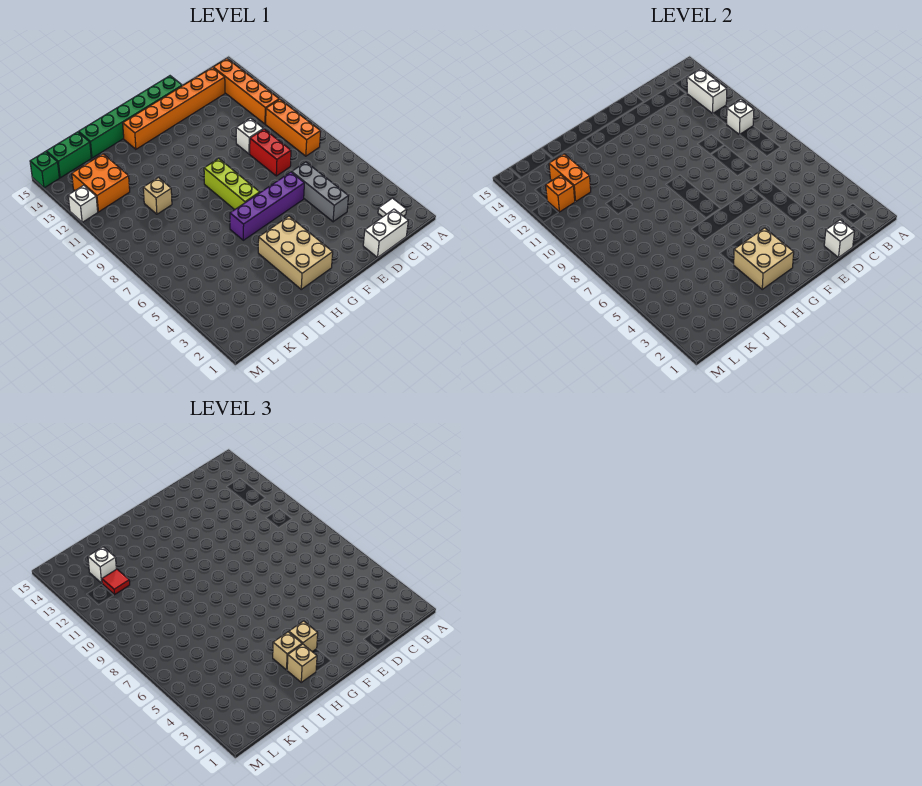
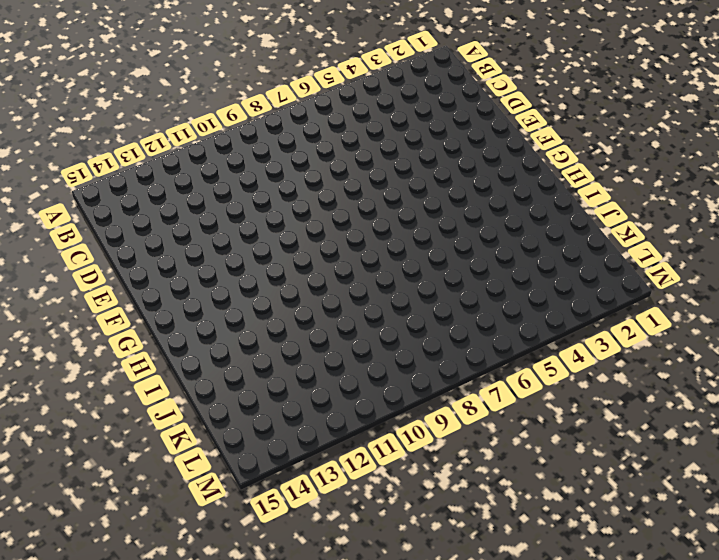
none -> white tile B2 level 1
none -> orange brick B8:B10 level 1
none -> orange brick B11:B14 level 1

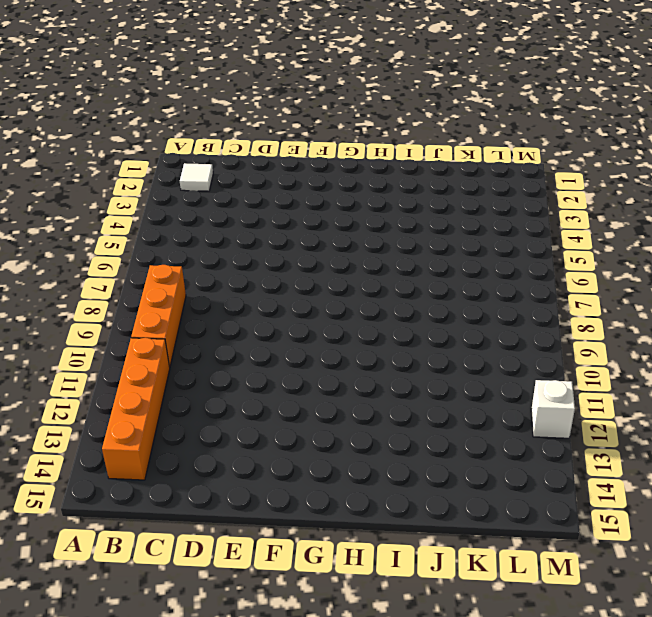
none -> white brick C1:D1 level 1
none -> orange brick C14:H14 level 1
none -> grey brick D4:D6 level 1

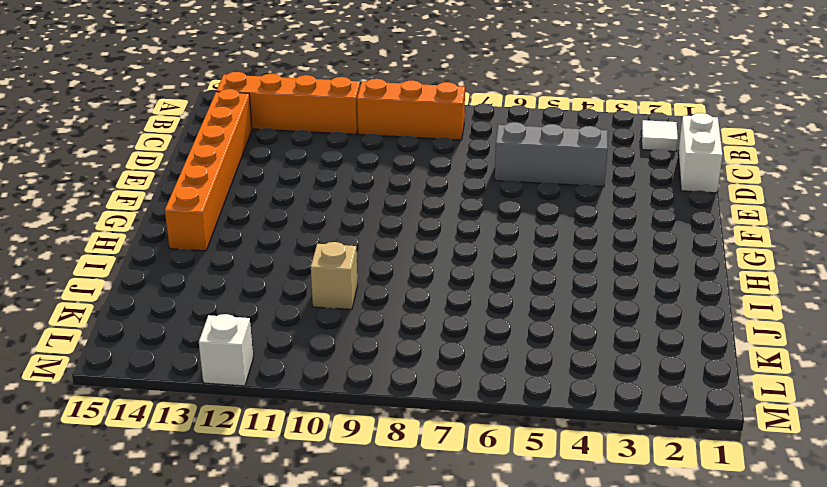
none -> red brick D8:D9 level 1
none -> white brick D10 level 1
none -> purple brick E6:H6 level 1

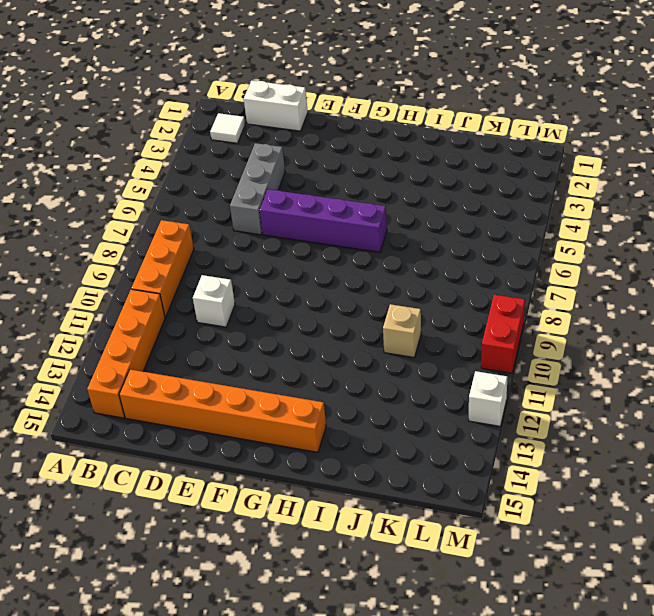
red brick M9:M10 level 1 -> red brick D8:D9 level 1
none -> green brick E15:J15 level 1
none -> tan brick G2:H4 level 1
none -> lime brick G7:G9 level 1

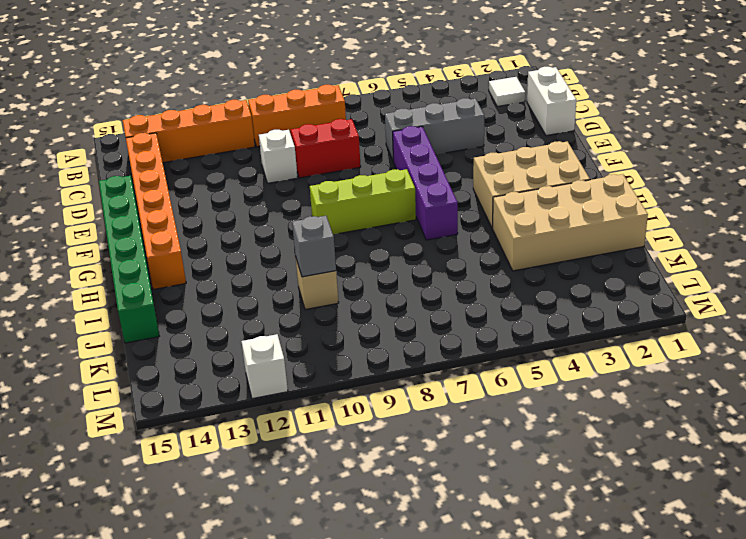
tan brick I1:J4 level 1 -> none
grey brick J10 level 2 -> none
none -> orange brick K12:L13 level 1
none -> green brick K15:L15 level 1
none -> green brick M15 level 1

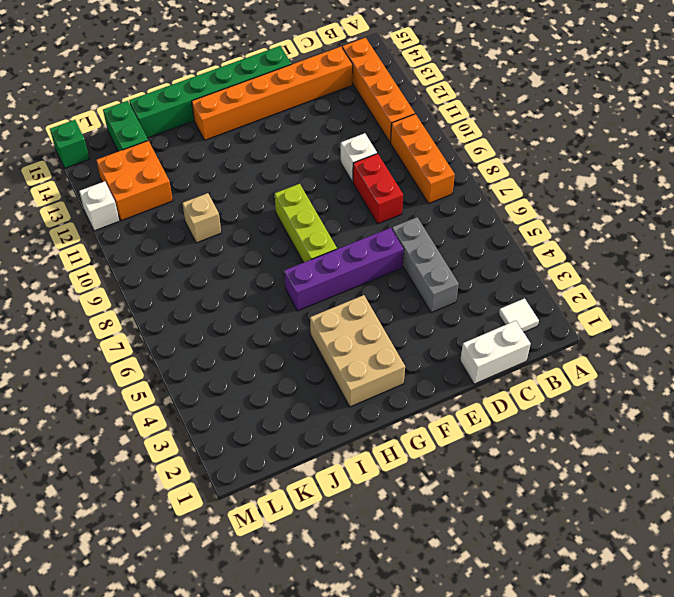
green brick K14:K15 level 1 -> green brick K15:L15 level 1
none -> white brick B10 level 2
none -> white brick B12:B13 level 2
none -> white brick D1 level 2

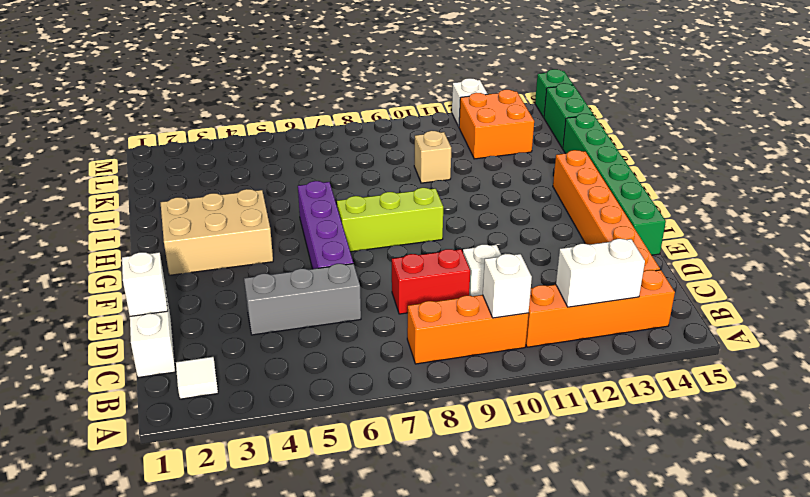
none -> tan brick G2:H3 level 2
none -> orange brick K12:K13 level 2
none -> orange brick L12 level 2

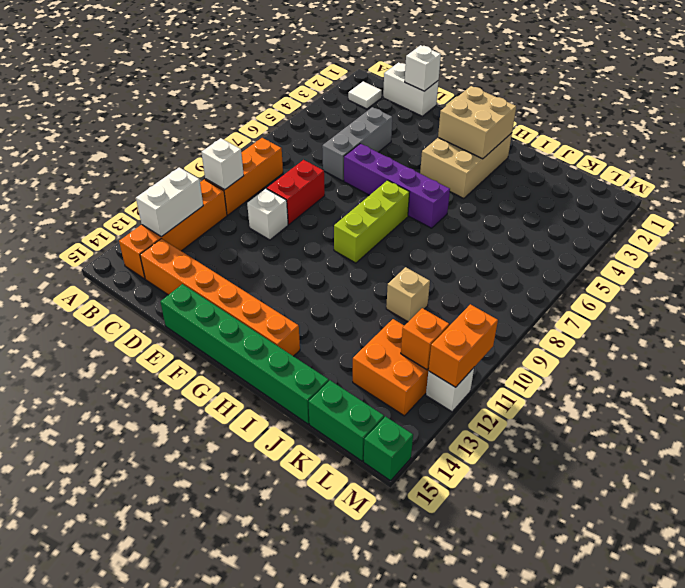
orange brick M11:M12 level 2 -> orange brick K12:K13 level 2
none -> tan brick G3 level 3
none -> tan brick H2 level 3
none -> tan brick H3 level 3

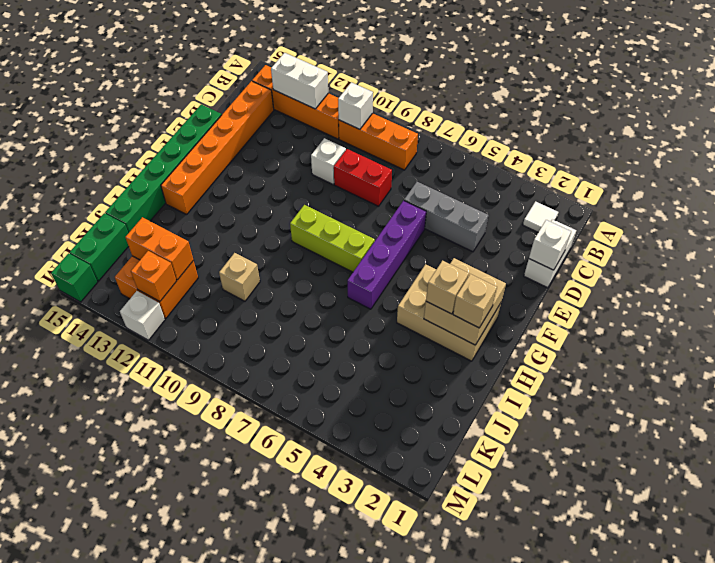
none -> tan brick G3 level 3
none -> red tile K12 level 3
none -> white brick K13 level 3

